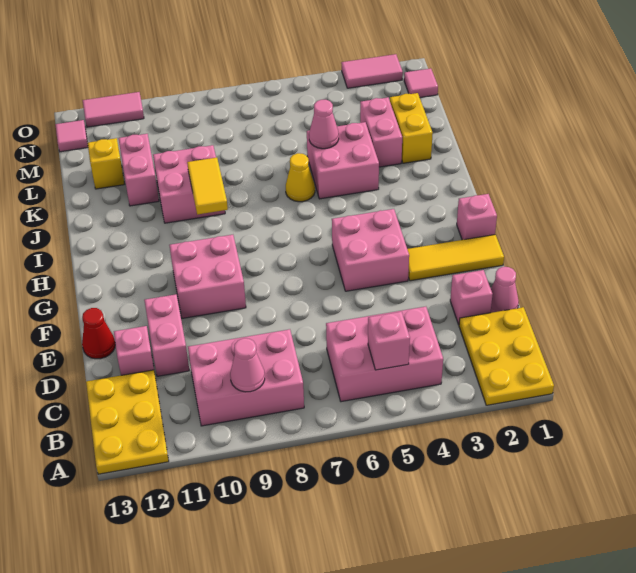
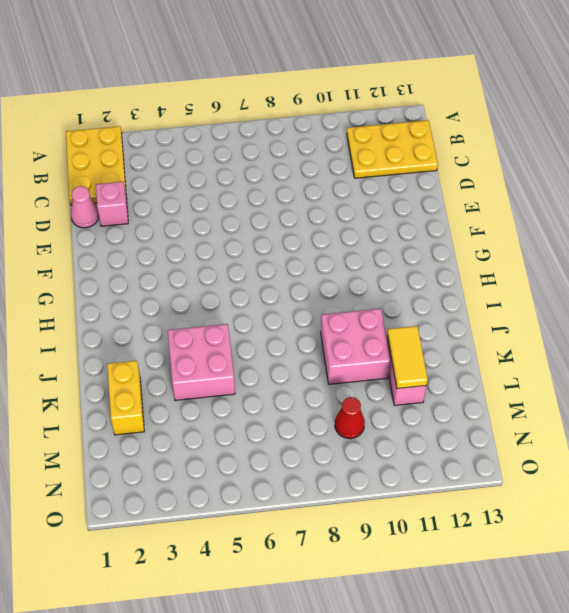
yellow plate B11:C13 level 1 -> yellow plate A12:C13 level 1
yellow tile K11:L11 level 2 -> yellow tile I9:J9 level 2
red cone M9 level 1 -> red cone E13 level 1
none -> pink brick B4:C6 level 1
none -> pink brick B8:C10 level 1
none -> pink brick D11:E11 level 1

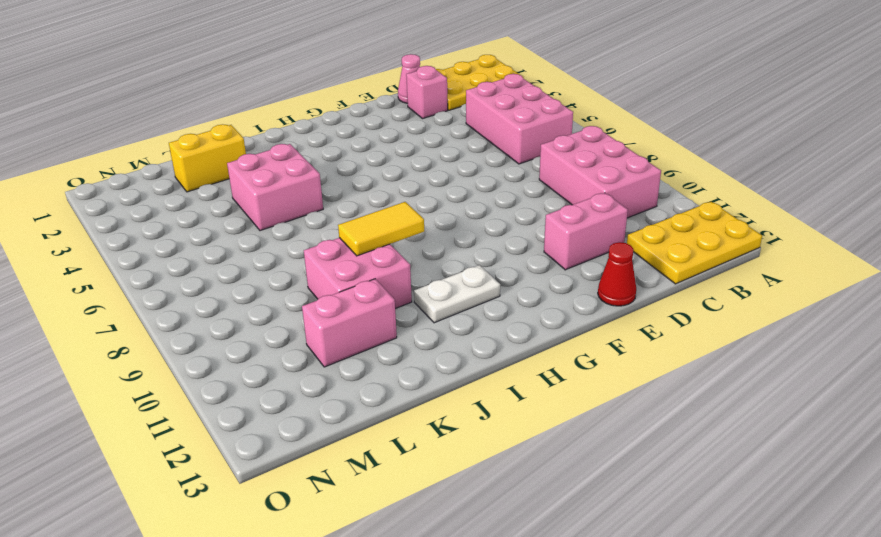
white plate H11:I11 level 1 -> none
none -> pink brick D12 level 1
none -> yellow tile F1:F3 level 1
none -> pink brick F4:G5 level 1

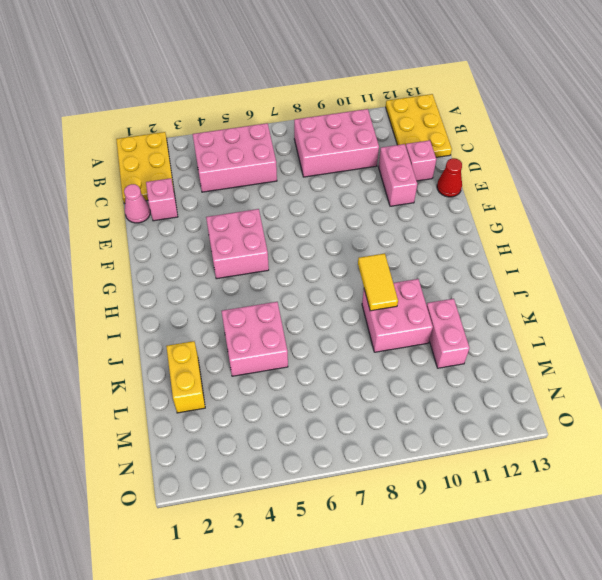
none -> yellow tile F1:F3 level 1
none -> pink brick F9:G10 level 1
none -> pink brick G1 level 1

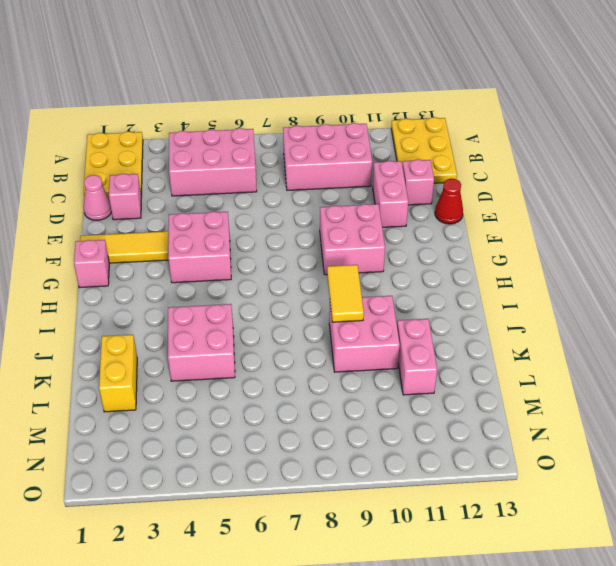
none -> yellow cone J6 level 1
none -> pink brick K3:L3 level 1
none -> yellow brick L12 level 1

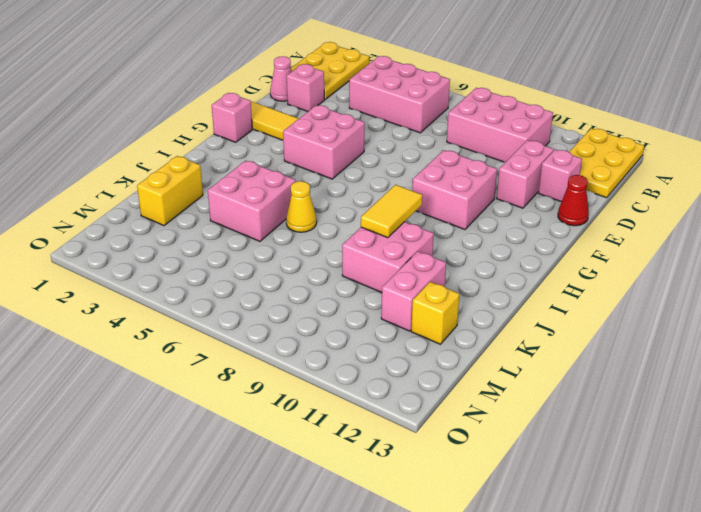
none -> pink brick K3:L3 level 1
none -> pink tile N1 level 1
none -> pink tile N13 level 1

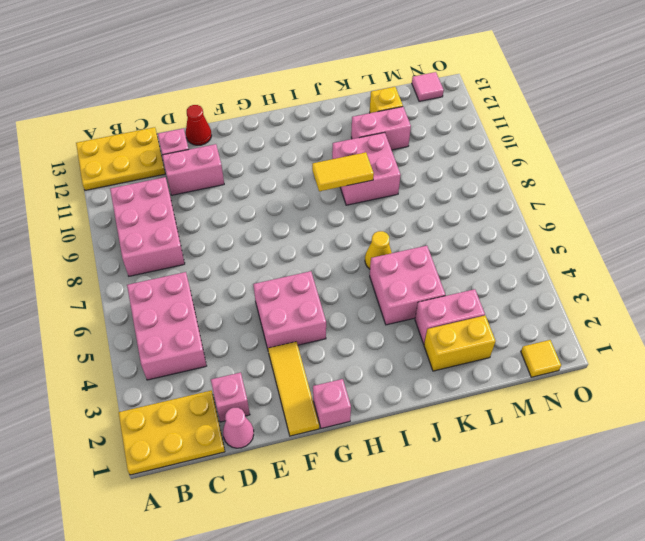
yellow tile N1 level 1 -> pink tile N1 level 1
none -> pink brick F9:G10 level 1
none -> pink tile O2:O3 level 1
none -> pink tile O11:O12 level 1

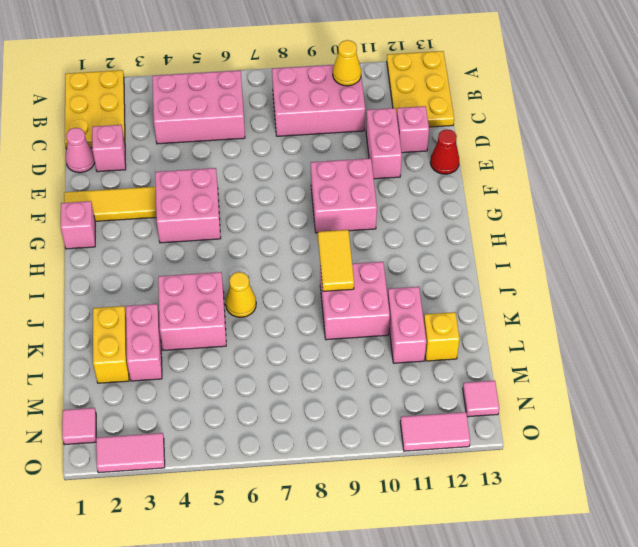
yellow cone B10 level 2 -> none
none -> pink brick B5 level 2
none -> pink cone B9 level 2
none -> pink cone K5 level 2

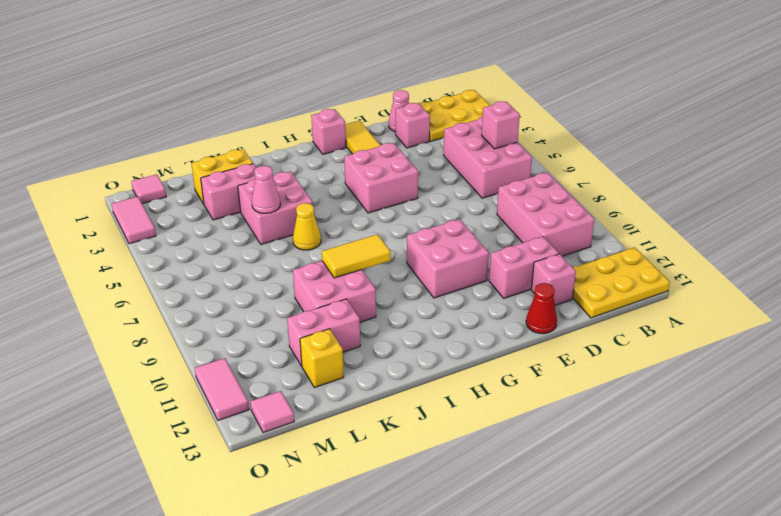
none -> pink cone B9 level 2

